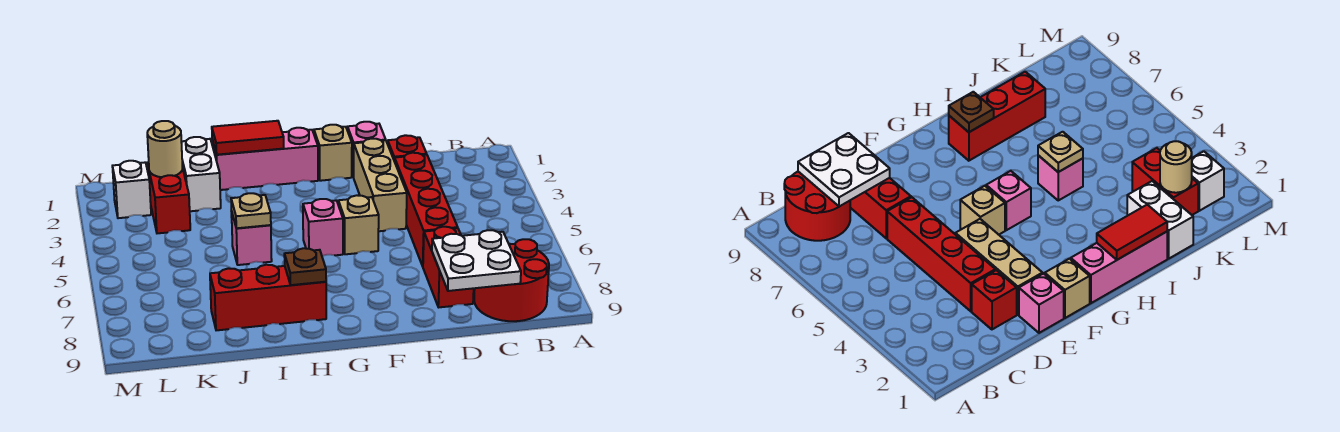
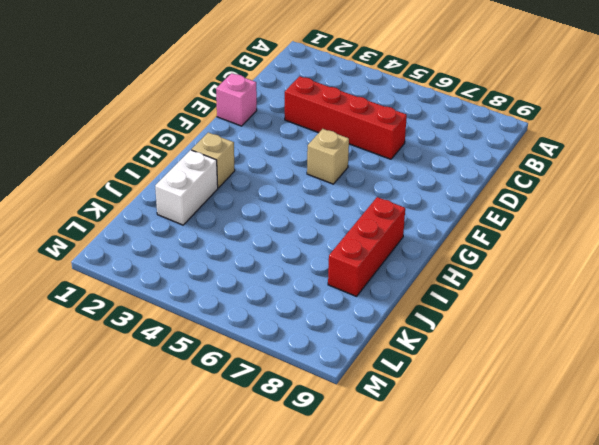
tan brick H2 level 1 -> tan brick F1 level 1
white brick I2:J2 level 1 -> white brick J1:J2 level 1
none -> red round brick B8:C9 level 1
none -> red brick D2 level 1
none -> red brick D7:D8 level 1

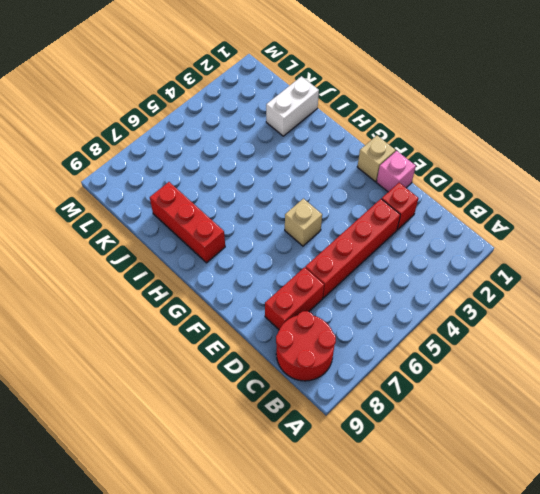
none -> tan brick E2:E4 level 1
none -> pink brick G1:I1 level 1
none -> pink brick G5 level 1

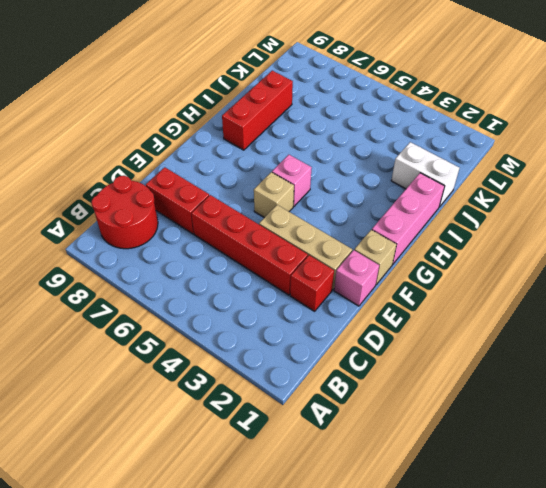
none -> pink brick I5 level 1
none -> red brick K2:K3 level 1
none -> white brick L2 level 1

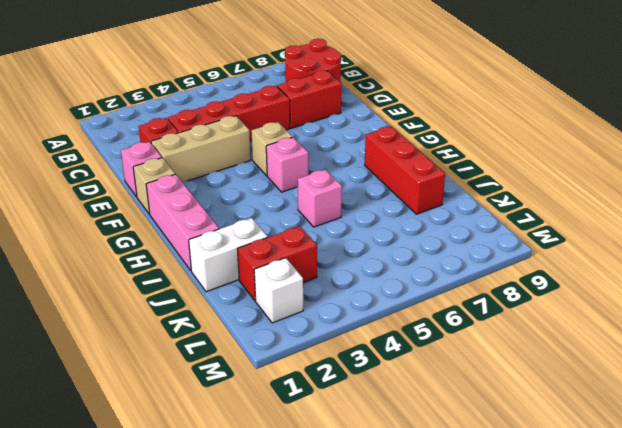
none -> white plate C8:D9 level 2
none -> red tile H1:I1 level 2
none -> brown plate H8 level 2

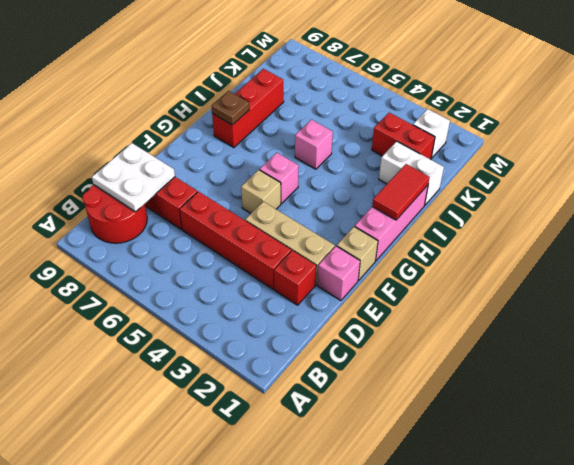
none -> tan plate I5 level 2
none -> tan round brick K2 level 2

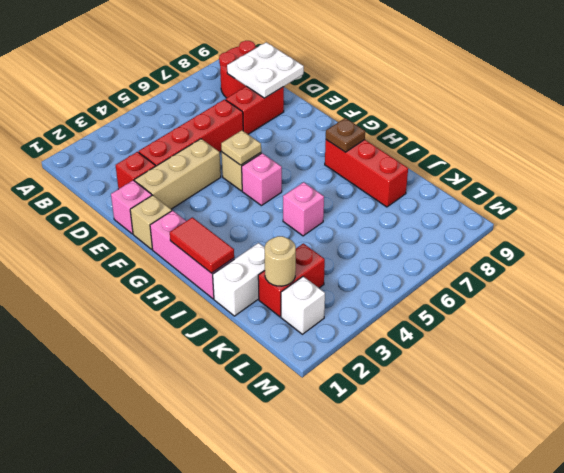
tan plate F5 level 2 -> tan plate I5 level 2

